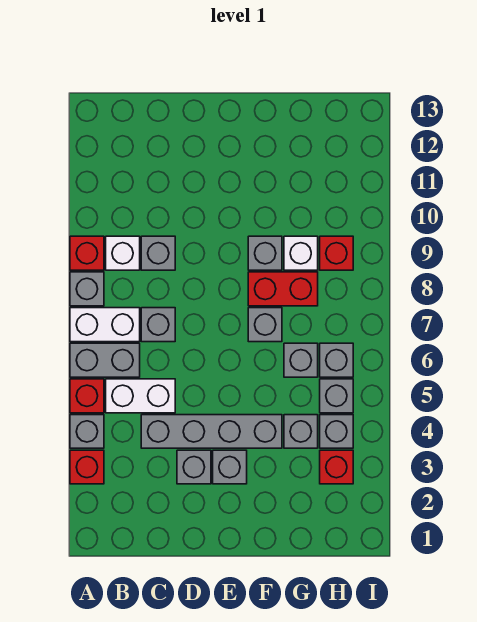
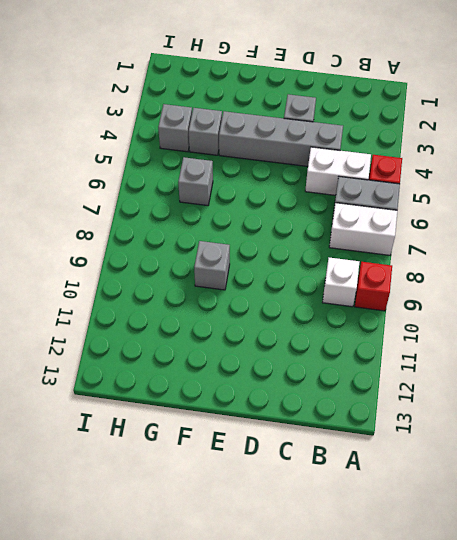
none -> red brick A3 level 1
none -> grey brick A4 level 1
none -> grey brick A8 level 1

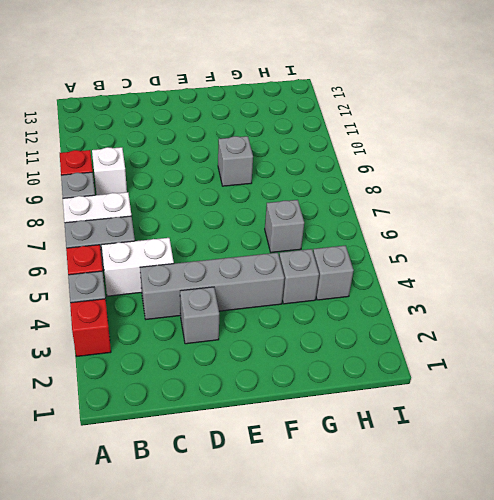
none -> grey brick C7 level 1
none -> grey brick C9 level 1
none -> grey brick E3 level 1

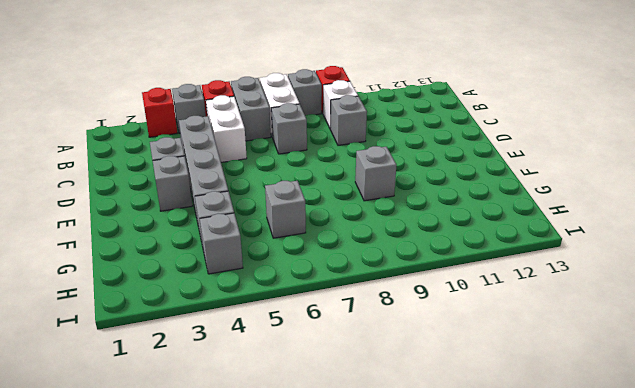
none -> grey brick F7 level 1
none -> red brick F8:G8 level 1
none -> white brick G9 level 1

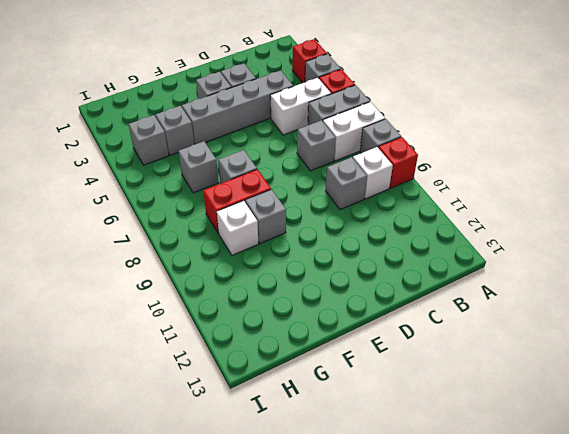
none -> red brick H3 level 1
none -> grey brick H5 level 1
none -> grey brick H6 level 1

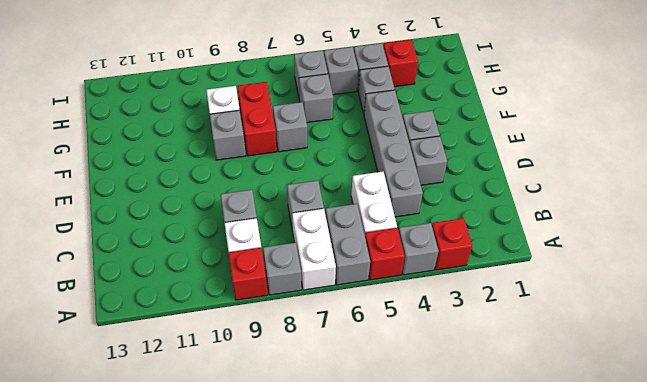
none -> red brick H9 level 1

